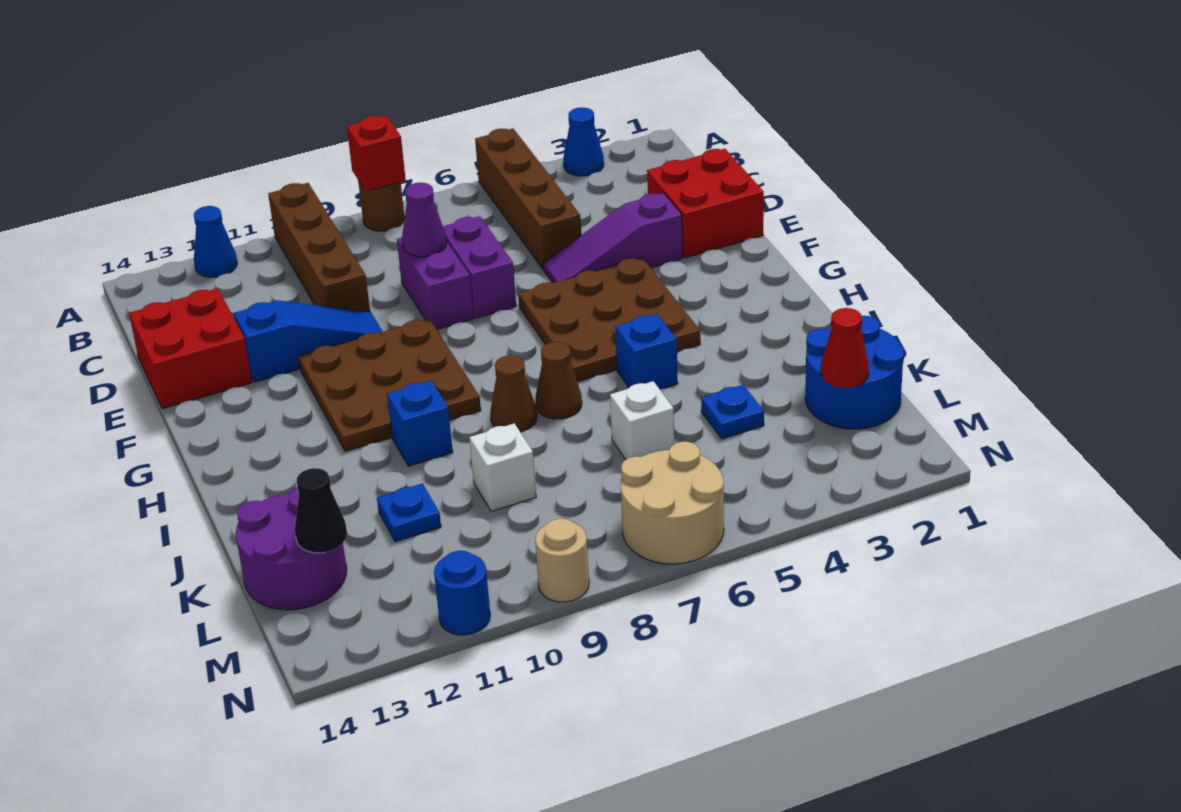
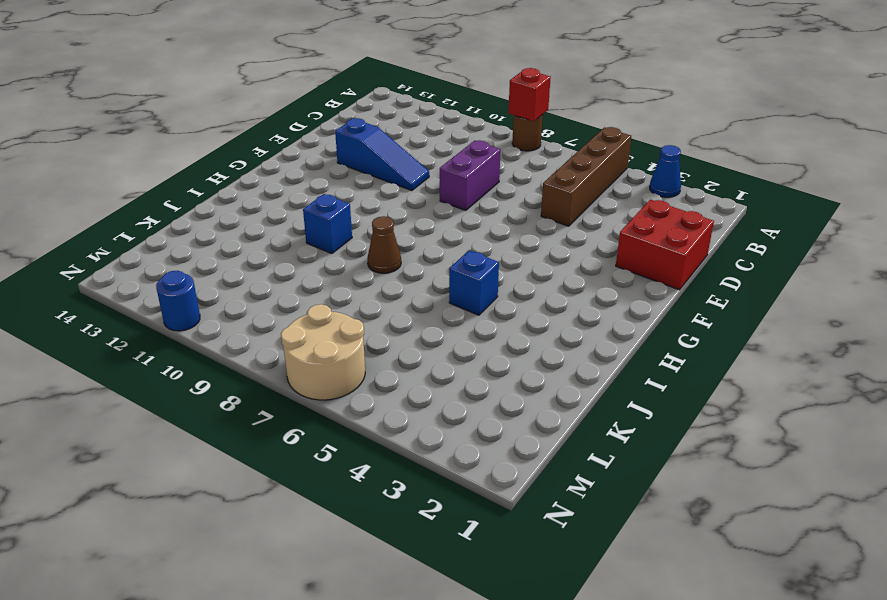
none -> brown brick A10:D10 level 1
none -> blue cone A12 level 1
none -> purple brick D7:E7 level 1
none -> red brick D13:E14 level 1

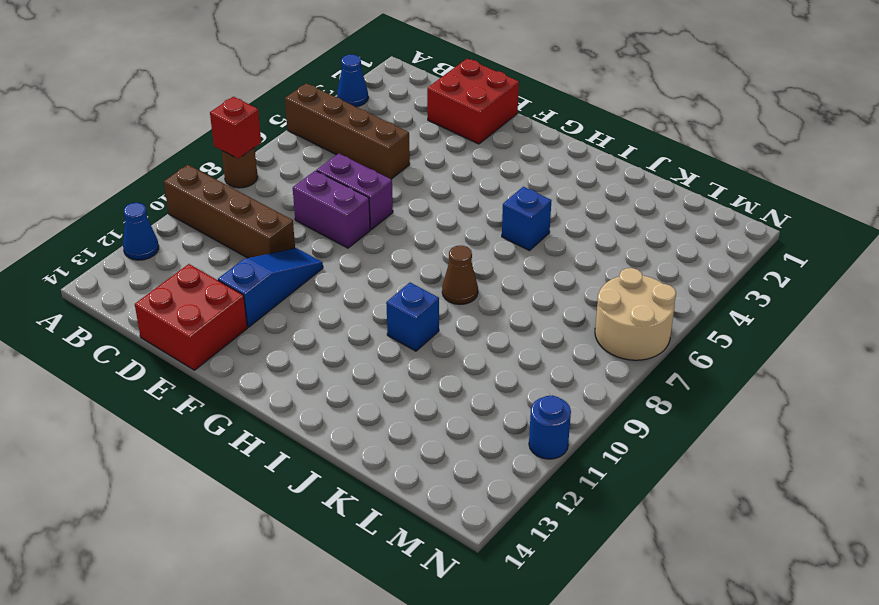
none -> purple slope E3:E5 level 1 top 3
none -> brown plate F4:H6 level 1
none -> brown plate F9:H11 level 1
none -> brown cone I7 level 1

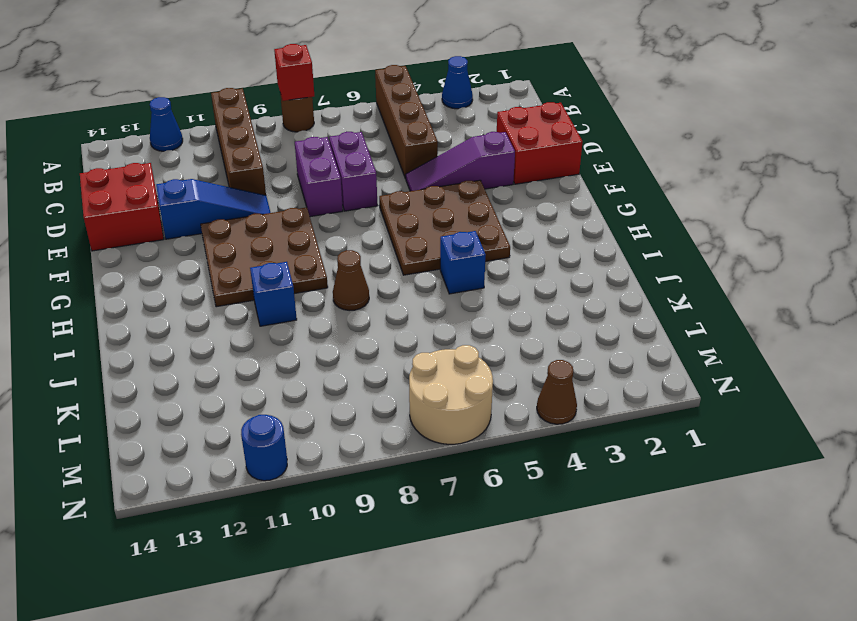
brown cone N4 level 1 -> brown cone I7 level 1
none -> blue round brick K1:L2 level 1
none -> blue plate K4 level 1
none -> white brick K6 level 1
none -> white brick K9 level 1

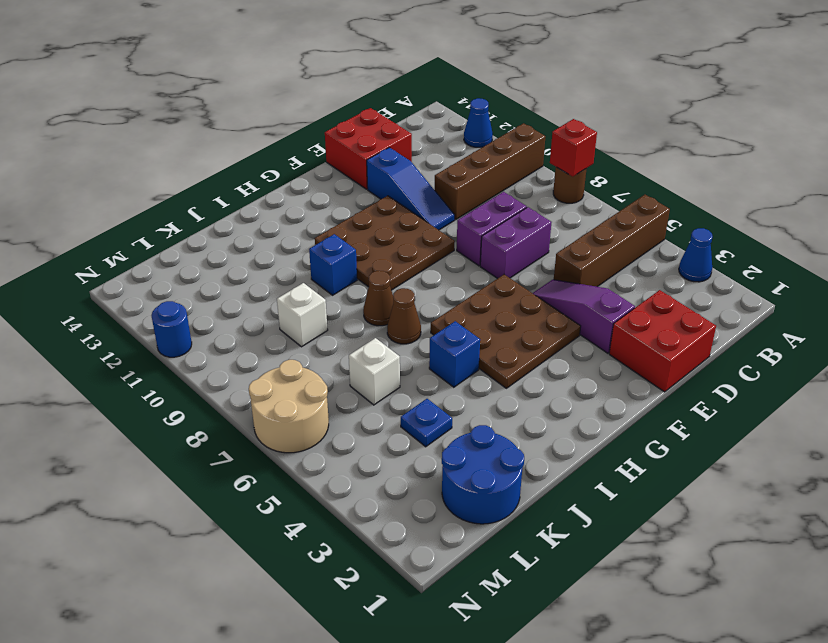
none -> blue plate K11 level 1
none -> purple round brick K13:L14 level 1
none -> tan round brick N9 level 1
none -> purple cone D8 level 2

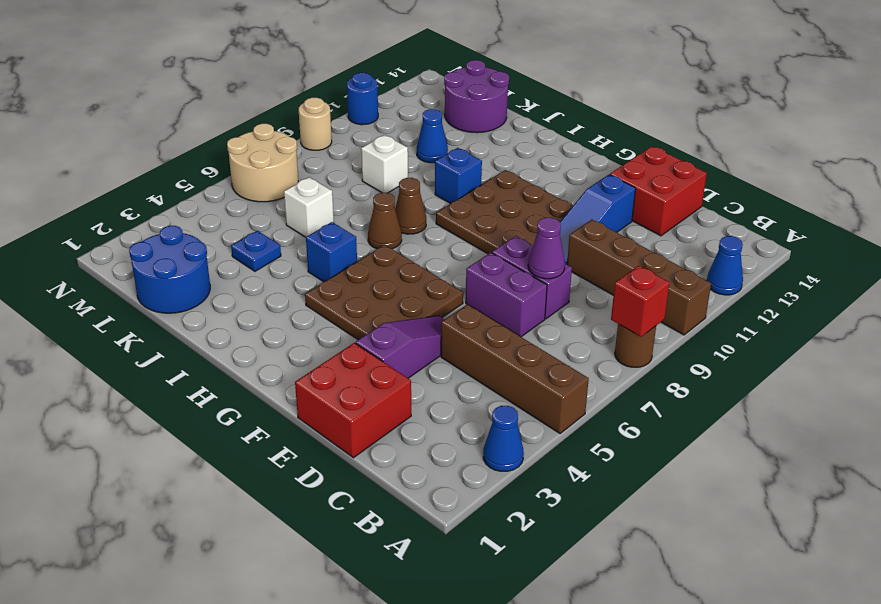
blue cone K11 level 1 -> blue plate K11 level 1
none -> red cone L2 level 2
none -> black cone L13 level 2

